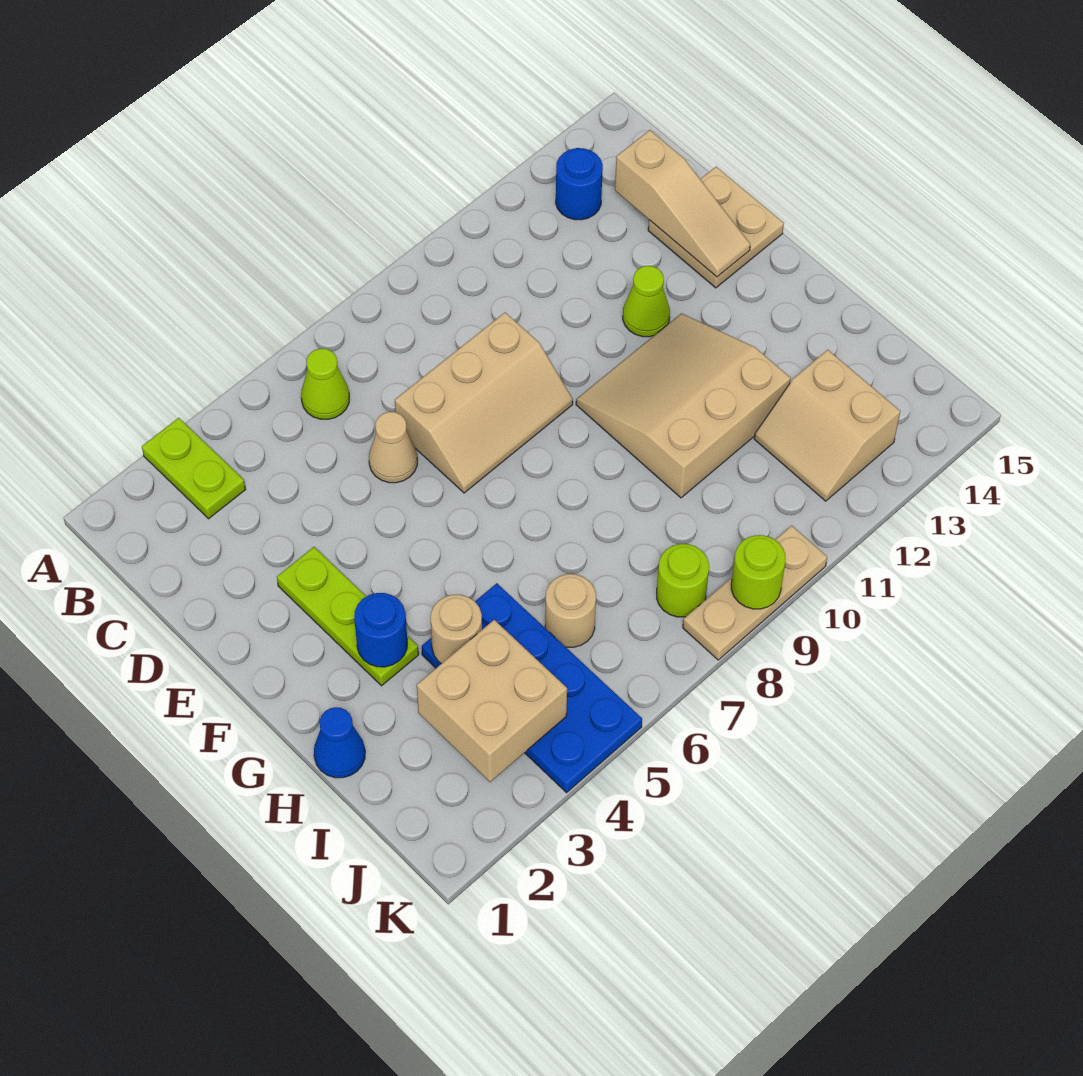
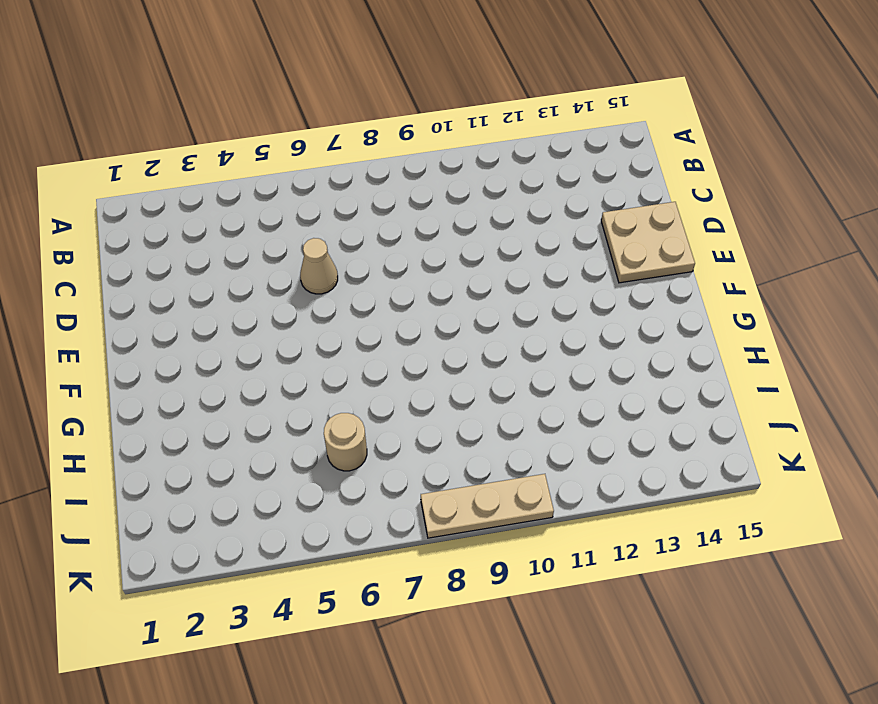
none -> lime plate A3:B3 level 1
none -> lime cone B6 level 1
none -> blue round brick B13 level 1

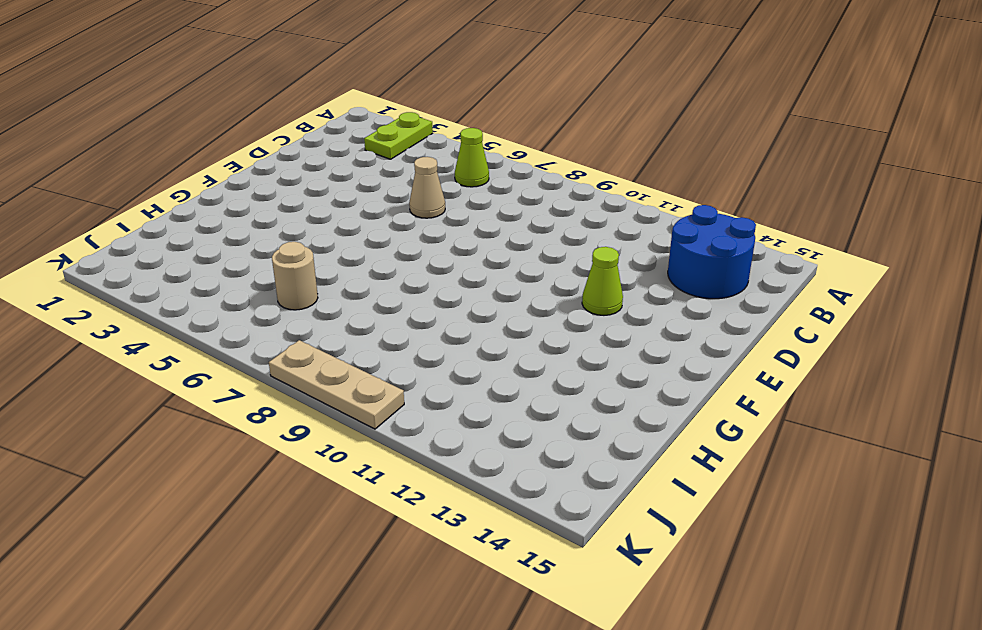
blue round brick B13:C14 level 1 -> blue round brick B13 level 1
none -> tan slope D7:E9 level 1 top D
none -> tan plate D14:E15 level 1
none -> lime plate E3:G3 level 1

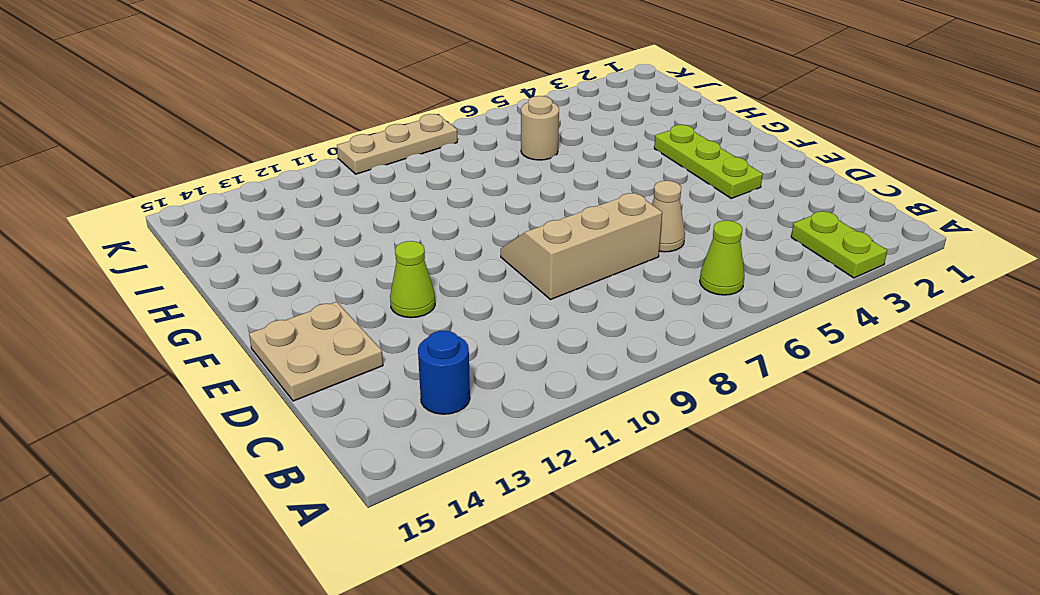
none -> tan slope F10:H12 level 1 top H
none -> blue cone H1 level 1
none -> blue plate H4:K5 level 1

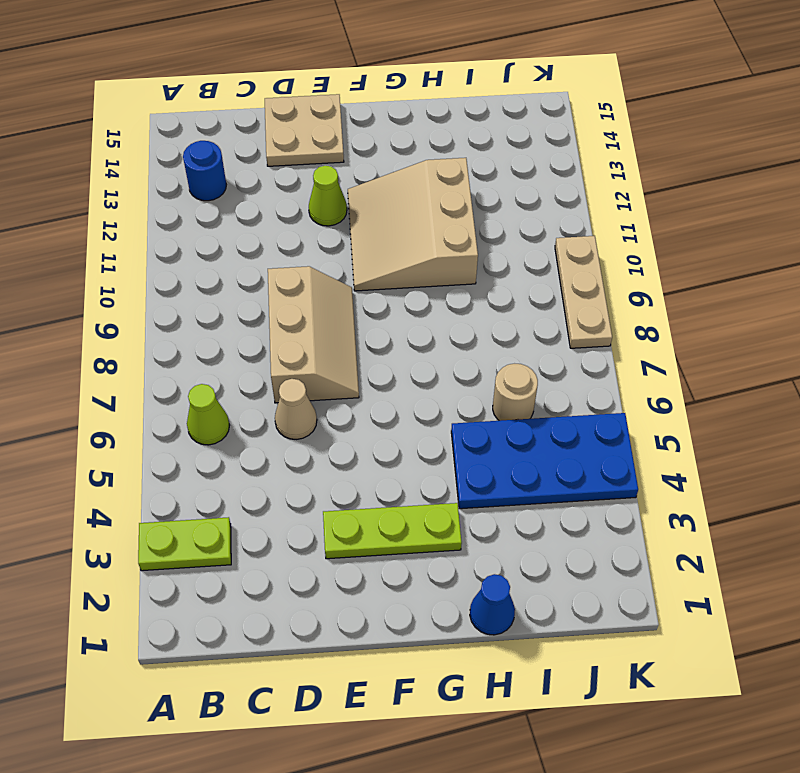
none -> tan slope I12:J13 level 1 top 13
none -> lime round brick J8 level 1
none -> tan slope C14:E14 level 2 top C

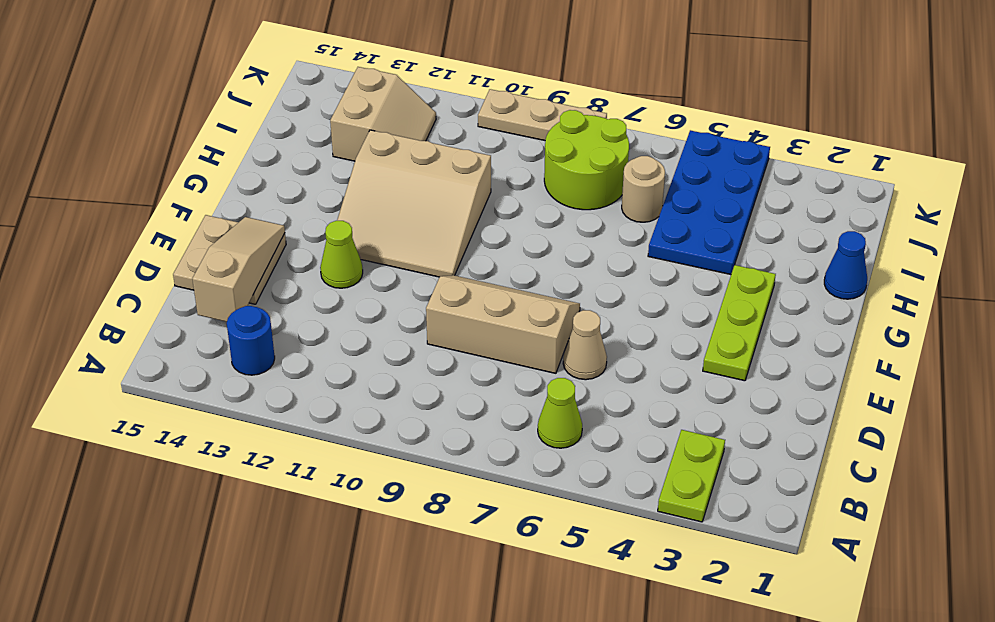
lime round brick I7:J8 level 1 -> lime round brick J8 level 1
none -> blue round brick G3 level 2
none -> tan round brick H4 level 2
none -> tan brick I3:J4 level 2

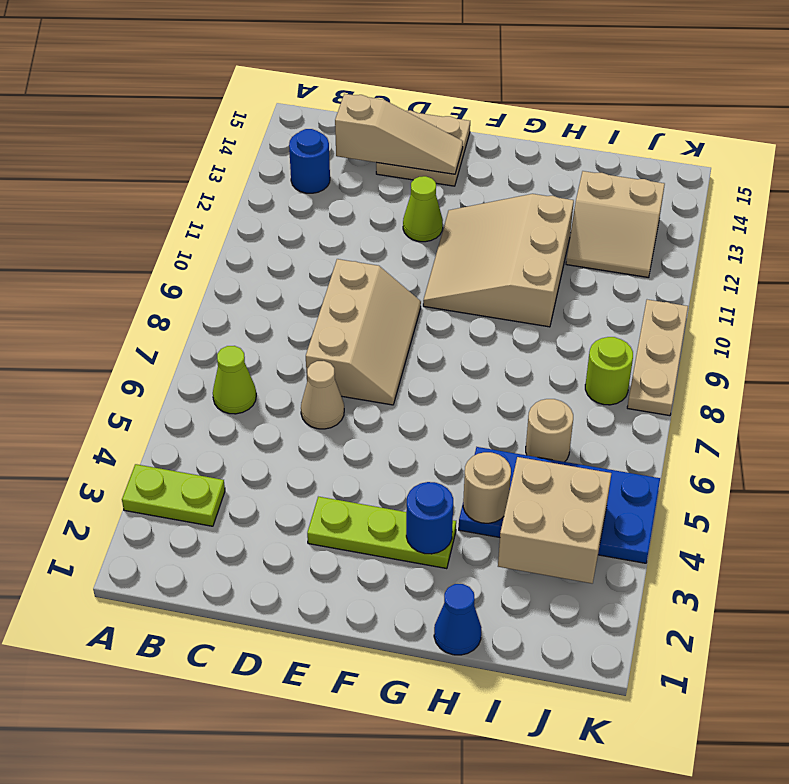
none -> lime round brick K9 level 2

